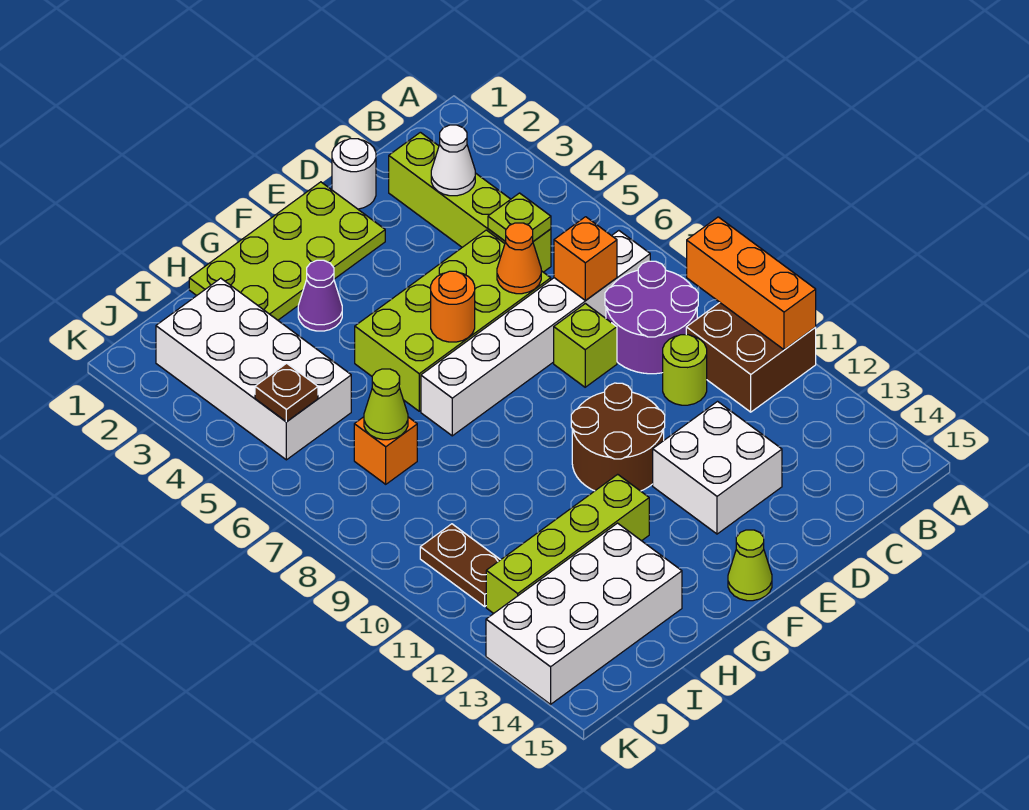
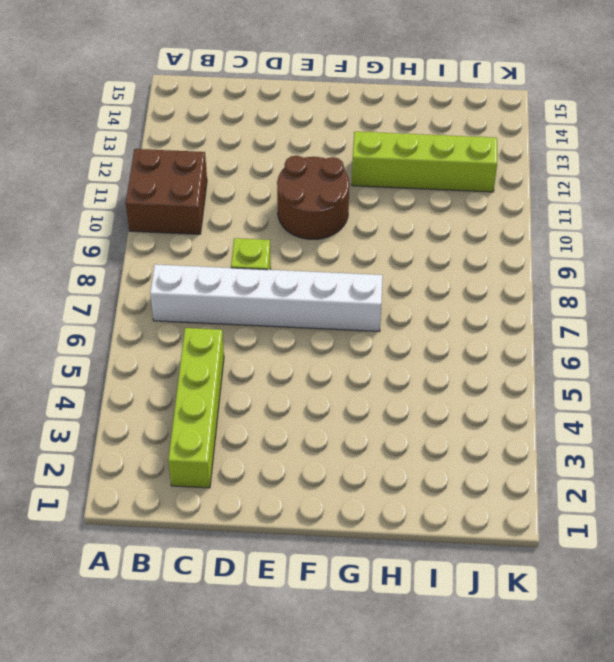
none -> purple round brick B8:C9 level 1
none -> lime round brick C10 level 1
none -> white round brick D1 level 1

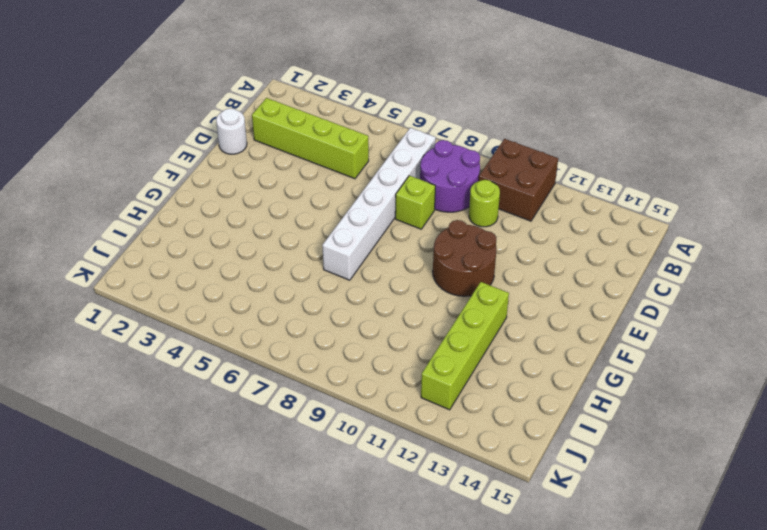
none -> lime brick D5:G6 level 1
none -> white brick D12:E13 level 1
none -> lime plate E1:H2 level 1

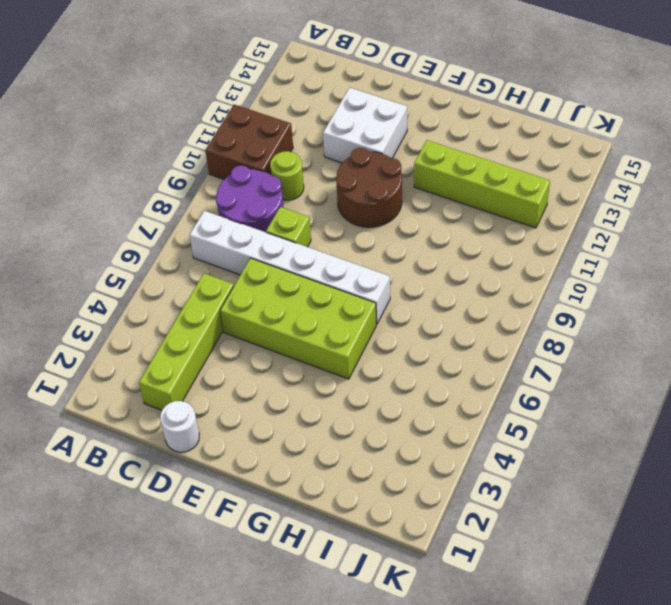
none -> lime plate E1:H2 level 1
none -> lime cone F15 level 1
none -> purple cone G3 level 1

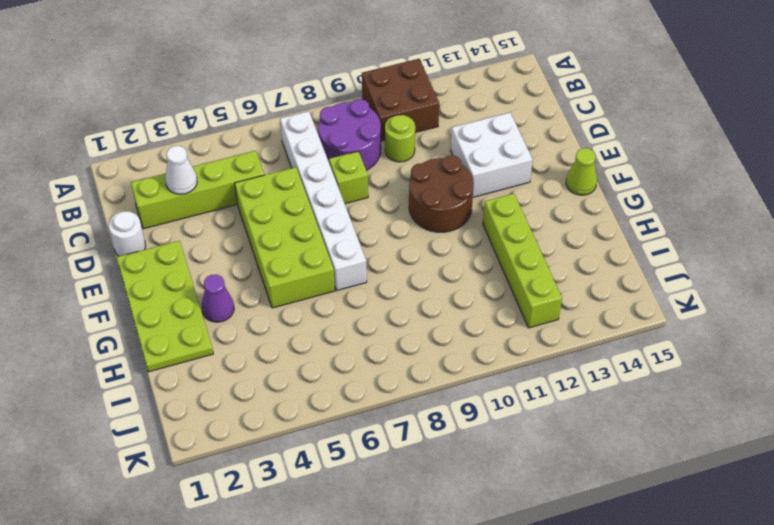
none -> white brick H13:K14 level 1
none -> white brick I2:J5 level 1
none -> orange brick I7 level 1

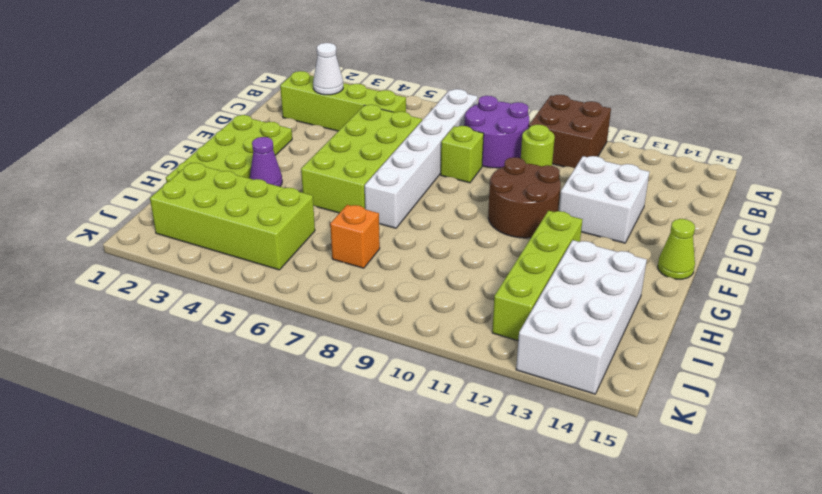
lime brick I2:J5 level 1 -> white brick I2:J5 level 1
none -> white round brick D1 level 1
none -> brown plate J10:J11 level 1
none -> orange brick A9:A11 level 2

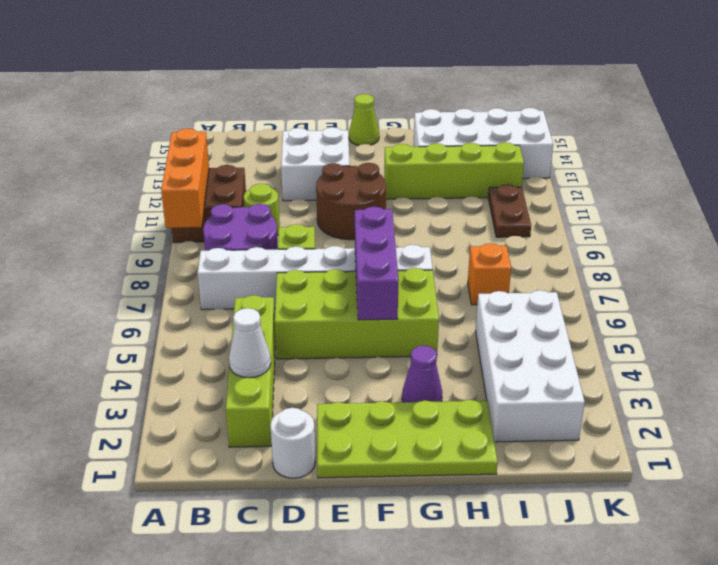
purple brick F5:F7 level 2 -> orange round brick F6 level 2
none -> lime plate C5 level 2
none -> orange brick C7 level 2
none -> orange cone D6 level 2

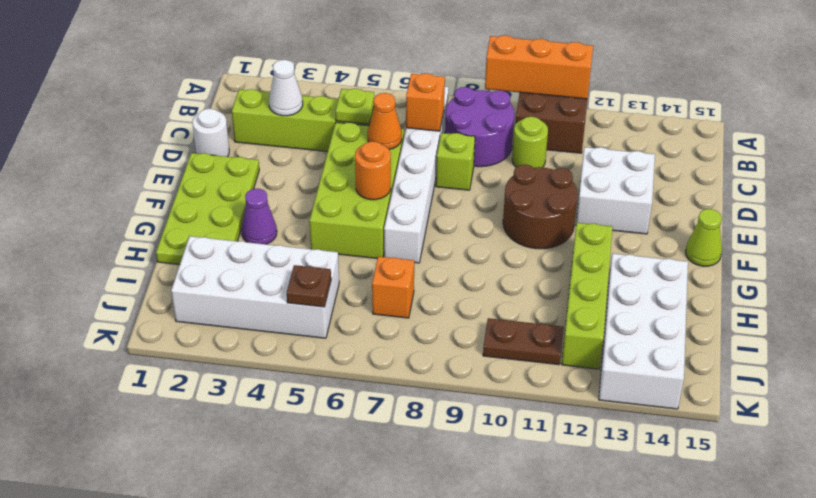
none -> lime cone I7 level 2

